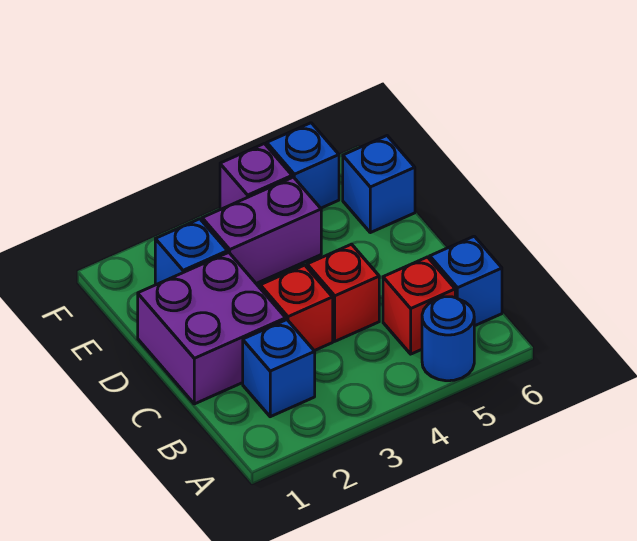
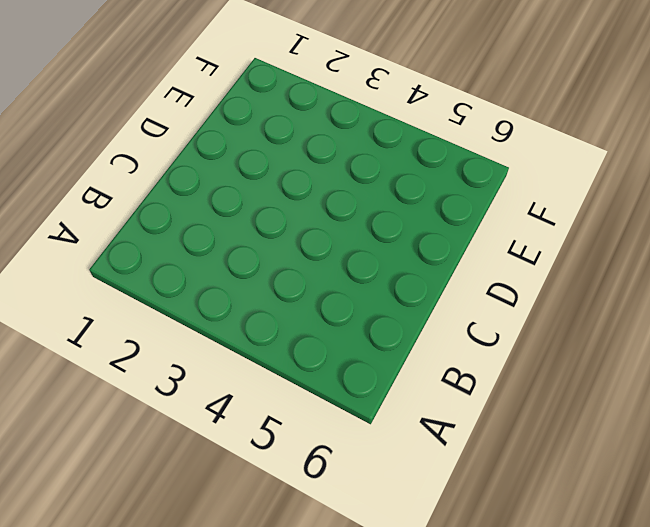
none -> blue round brick A5 level 1
none -> blue brick B2 level 1
none -> red brick B5 level 1

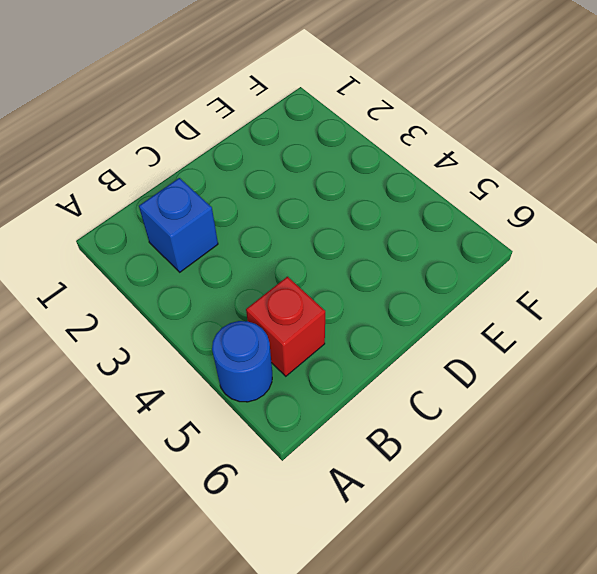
none -> blue brick B6 level 1
none -> purple brick C1:D2 level 1
none -> red brick C3 level 1

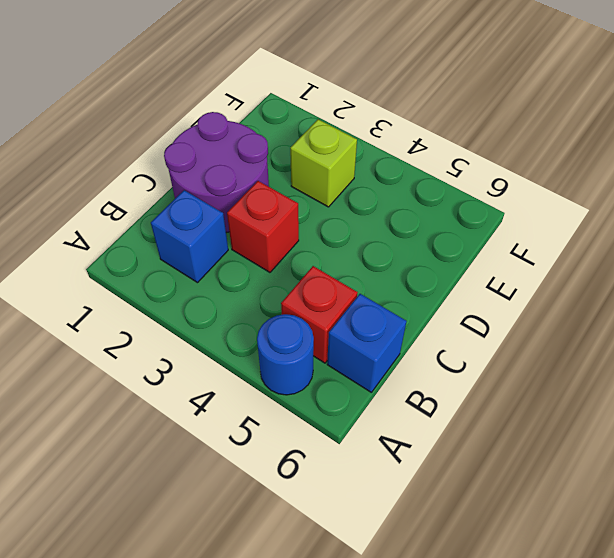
purple round brick C1:D2 level 1 -> purple brick C1:D2 level 1
lime brick E3 level 1 -> purple brick E3:E4 level 1
none -> red brick C4 level 1
none -> blue brick E2 level 1
none -> blue brick E6 level 1

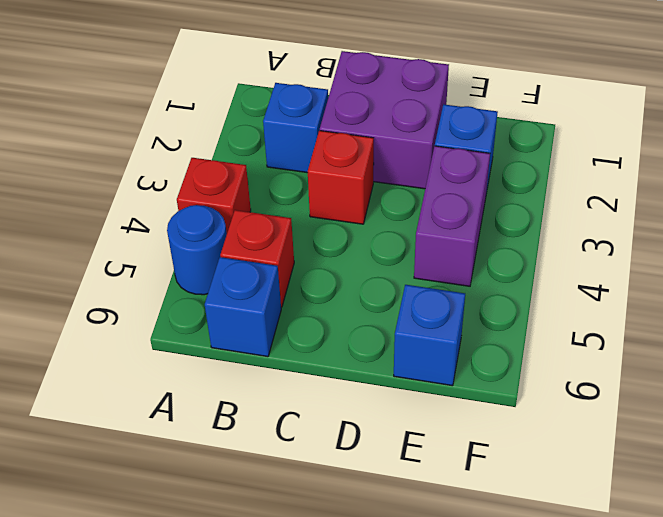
red brick A4 level 1 -> red brick C4 level 1
none -> purple brick F4 level 1
none -> blue brick F5 level 1

